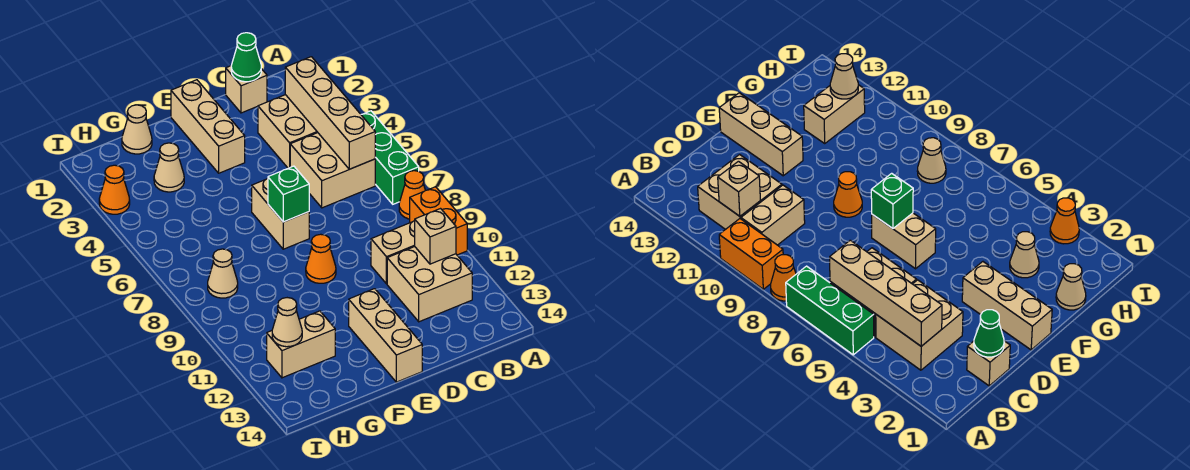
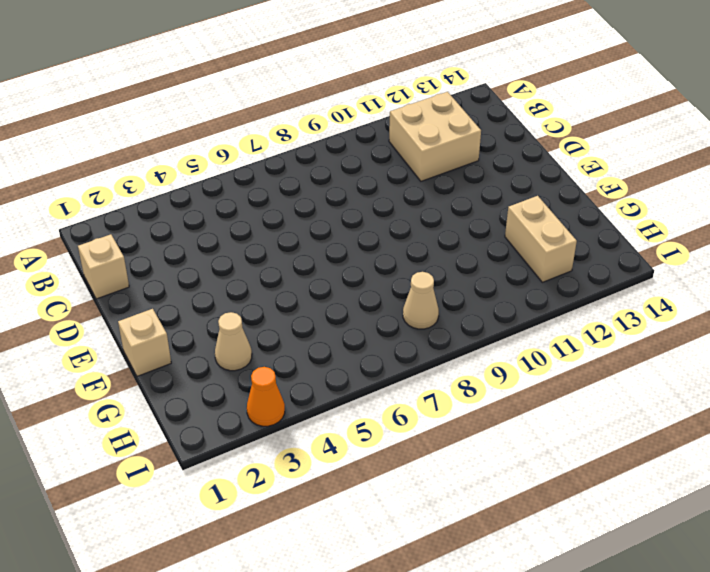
tan brick F1 level 1 -> tan brick B11 level 2
none -> green brick A5:A7 level 1
none -> orange cone A8 level 1
none -> orange brick A9:A10 level 1

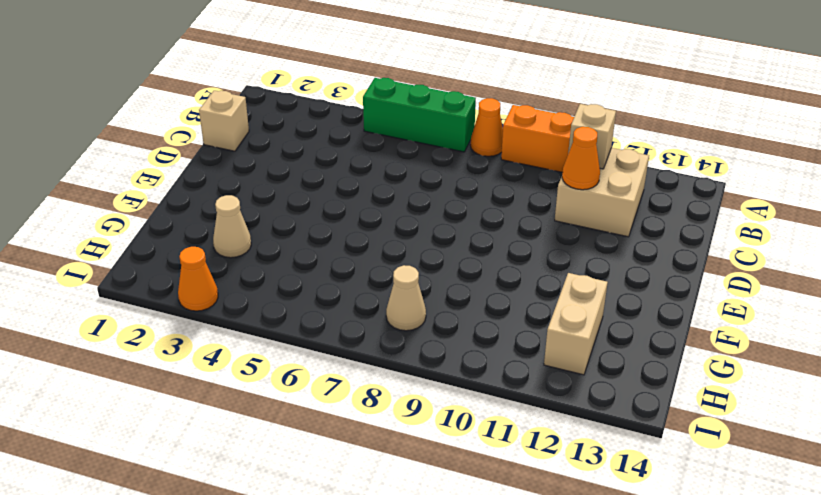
orange cone C11 level 2 -> orange cone E9 level 1
none -> tan brick B3:C4 level 1
none -> tan brick B5:C6 level 1
none -> tan brick B10:C10 level 1

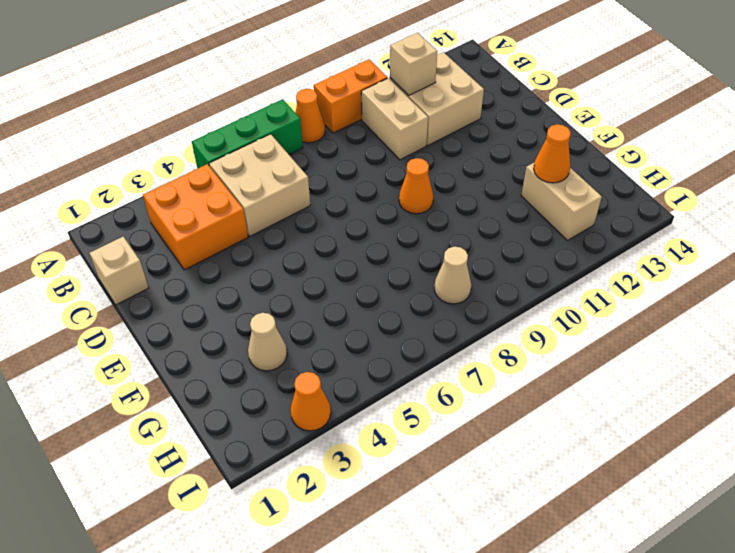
orange brick B3:C4 level 1 -> tan brick B3:C4 level 1
orange cone G12 level 2 -> none
none -> tan brick E1:E3 level 1
none -> tan brick E6:E7 level 1
none -> tan brick E12:E14 level 1

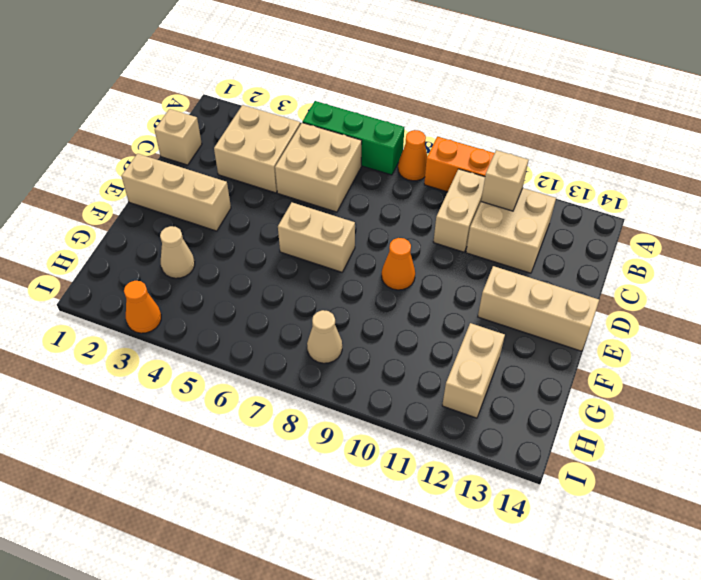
none -> tan cone G1 level 1
none -> tan brick B3:B6 level 2
none -> green cone C1 level 2

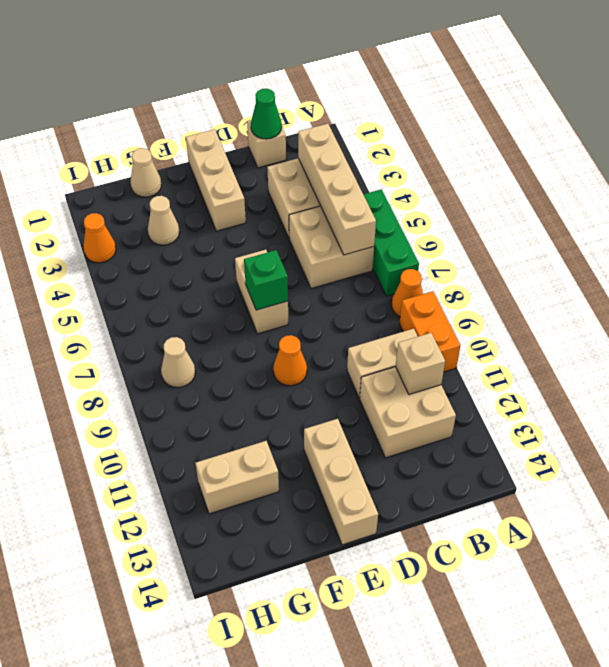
none -> tan cone H12 level 2

